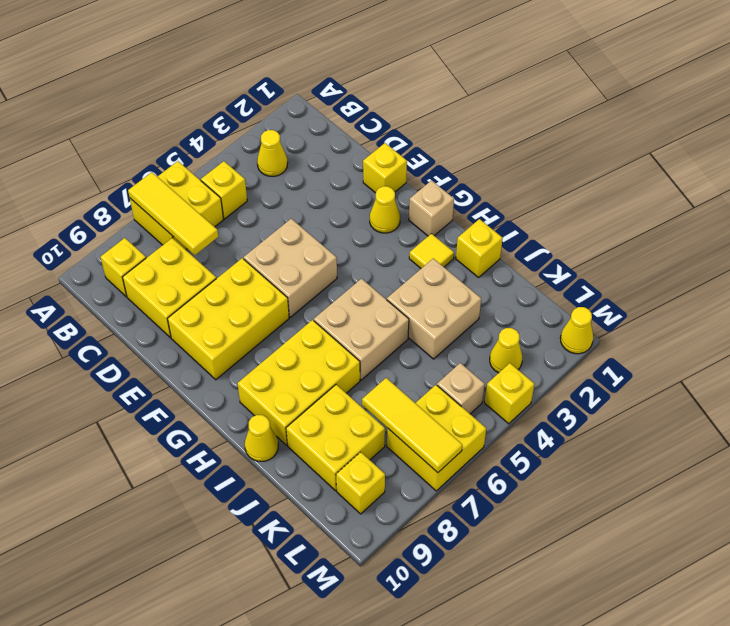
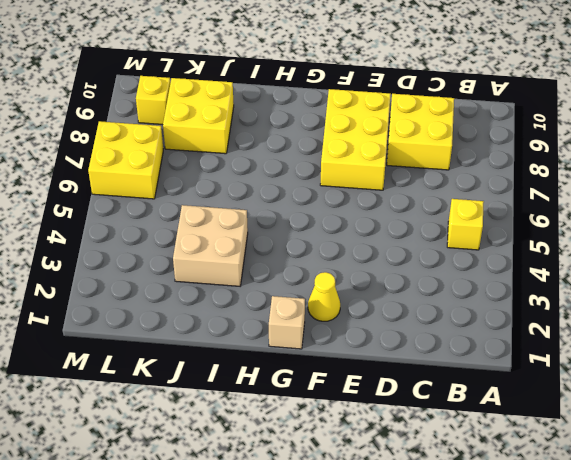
none -> yellow brick A6:B7 level 1
none -> yellow cone B3 level 1
none -> yellow brick B9 level 1

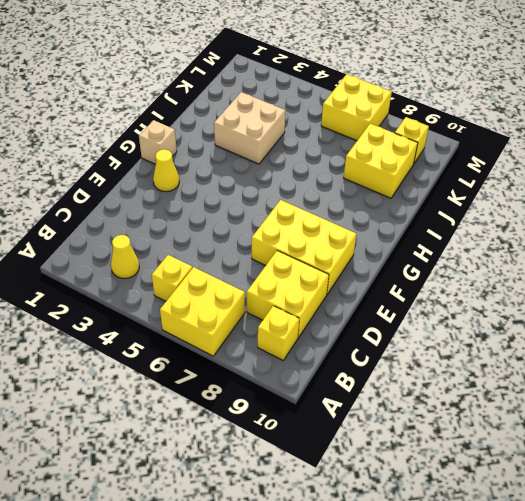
none -> yellow brick E1 level 1
none -> tan brick E5:F6 level 1
none -> yellow tile H2 level 1

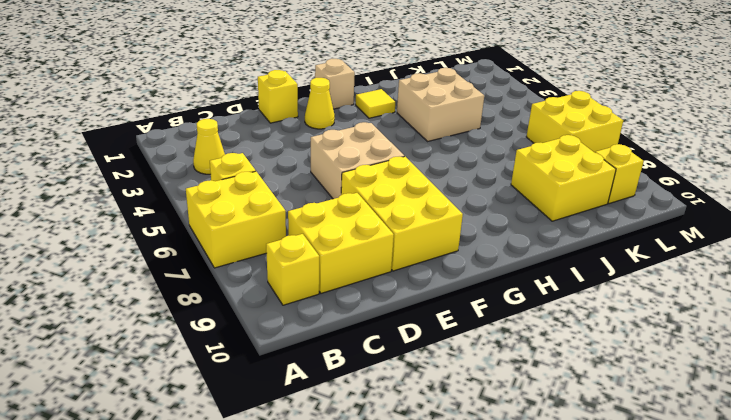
none -> tan brick H5:I6 level 1
none -> yellow brick H7:I9 level 1
none -> yellow brick I1 level 1

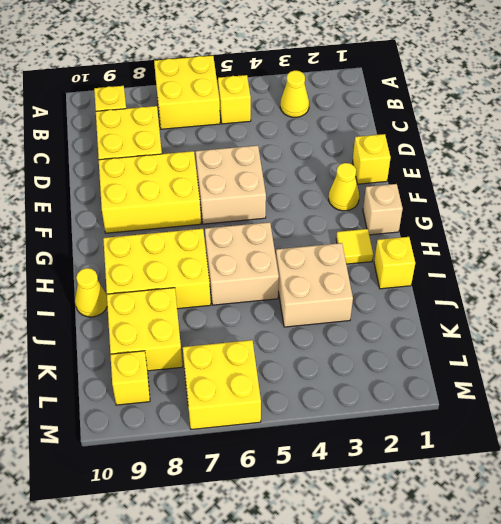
none -> yellow cone L3 level 1
none -> tan brick L5 level 1
none -> yellow cone M1 level 1

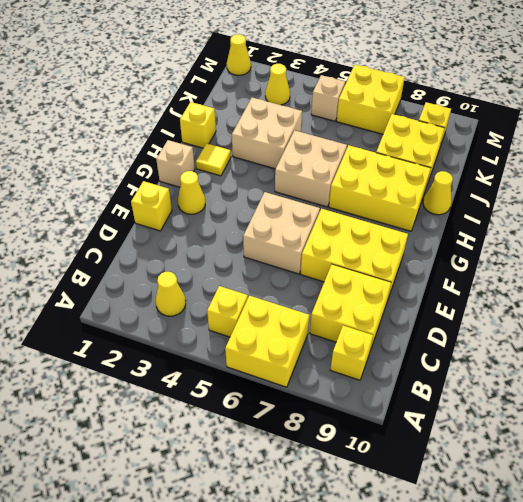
none -> yellow brick M4 level 1
none -> yellow tile A7:C7 level 2
none -> yellow tile K7:M7 level 2

